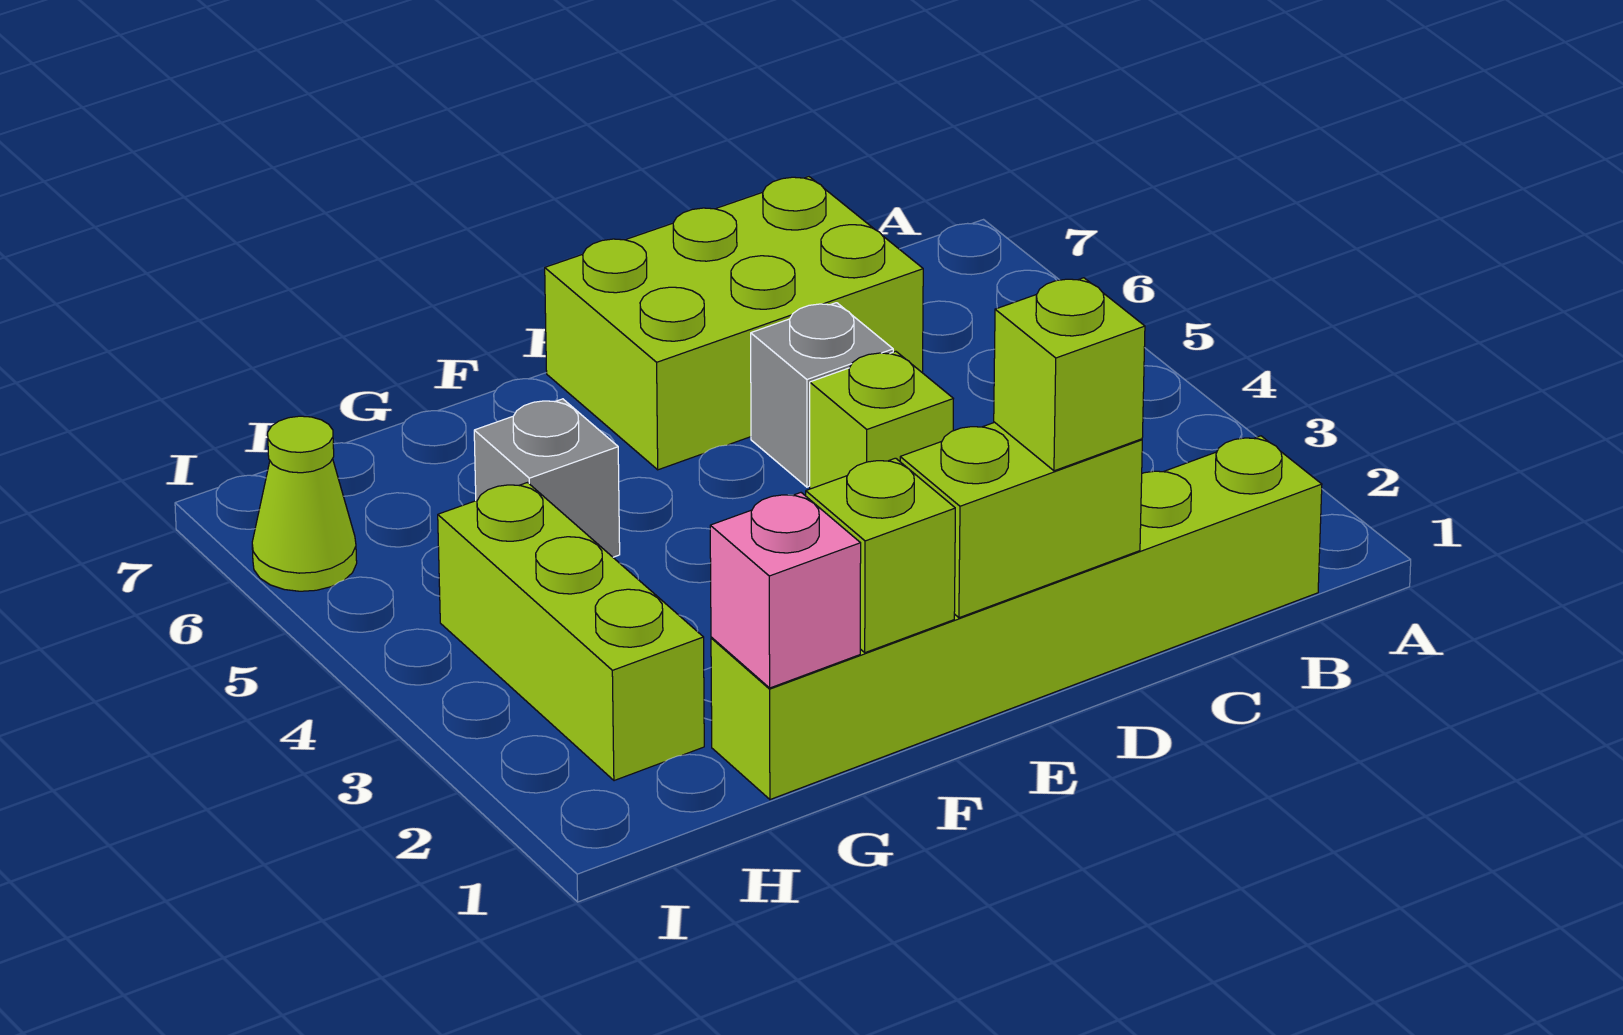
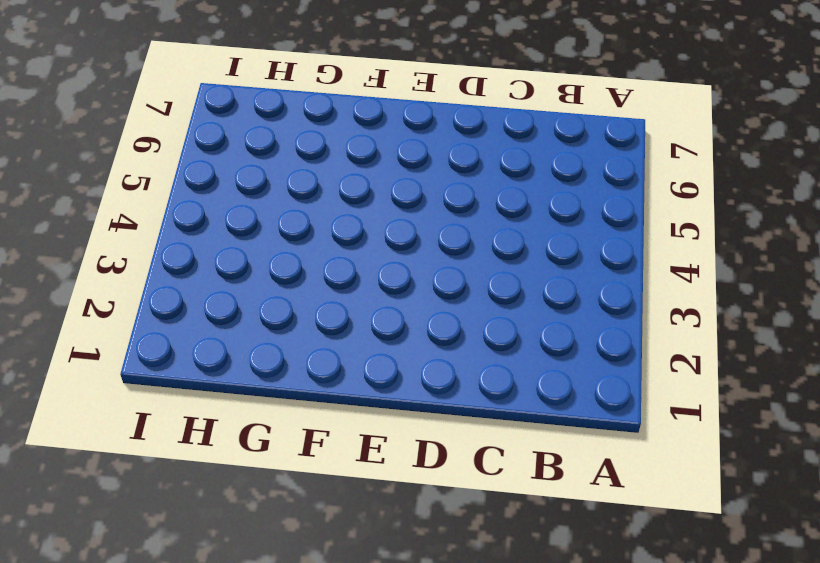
none -> lime brick B1:G1 level 1
none -> lime brick C6:E7 level 1

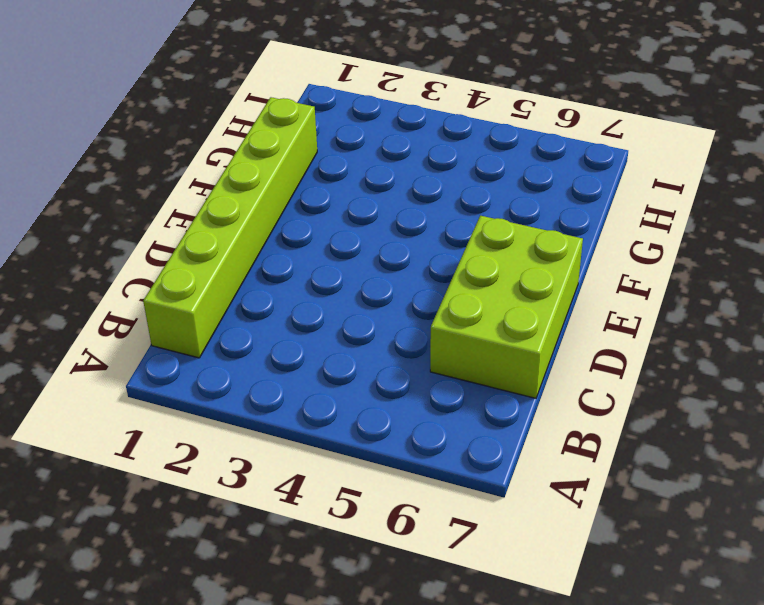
none -> lime brick D4 level 1
none -> grey brick D5 level 1

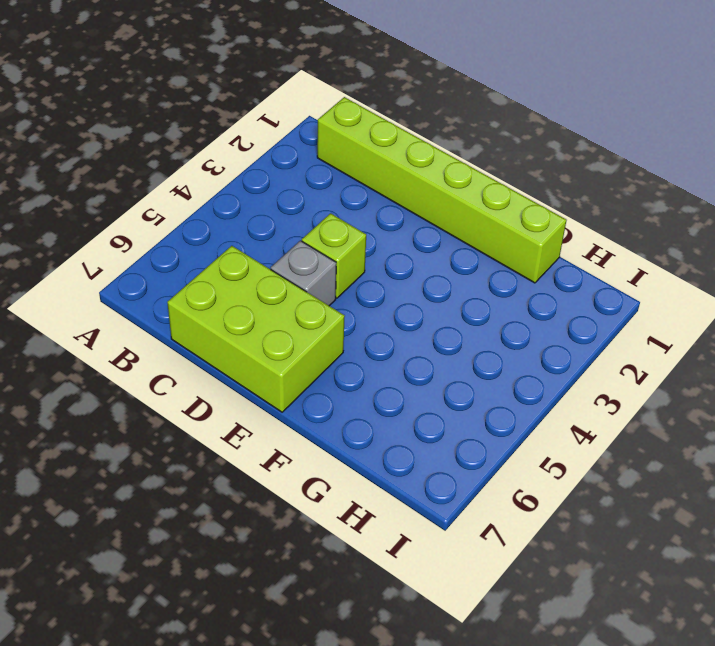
none -> grey brick G5 level 1
none -> lime brick H2:H4 level 1

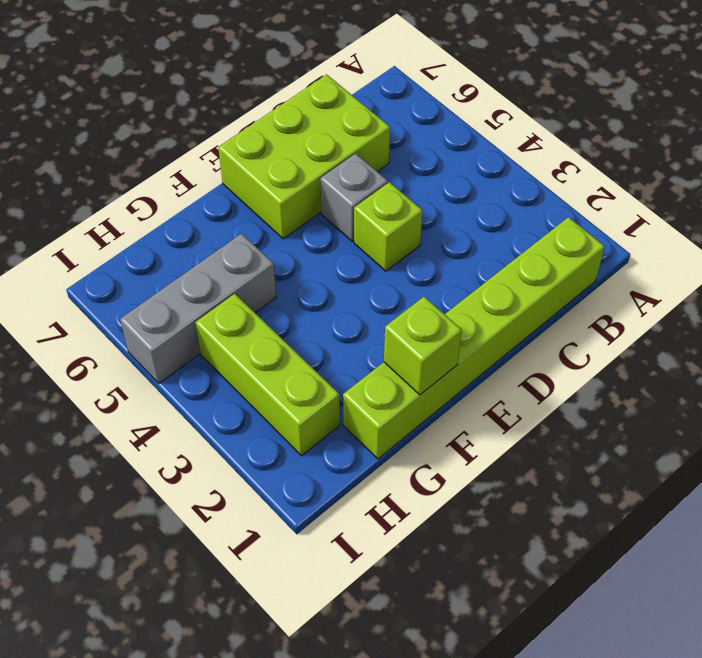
grey brick G5:I5 level 1 -> grey brick G5 level 1
none -> lime cone I6 level 1
none -> lime brick D1:E1 level 2

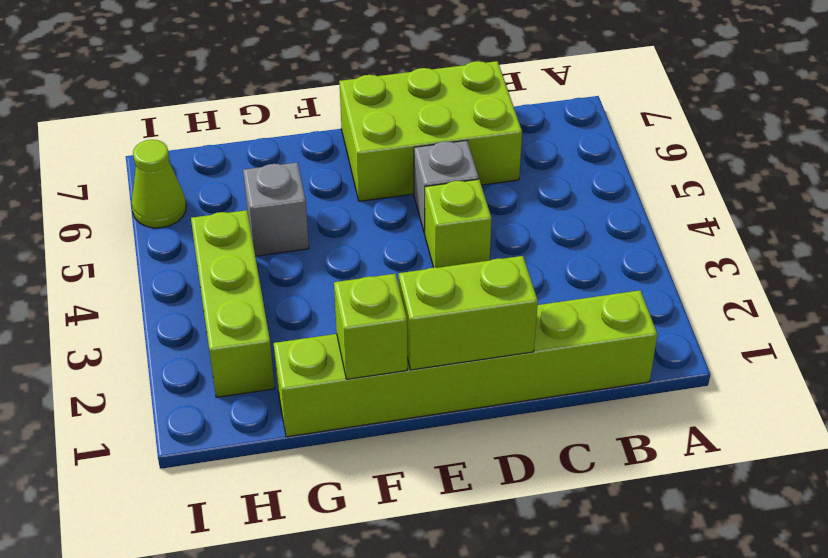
none -> pink brick G1 level 2
none -> lime brick D1 level 3

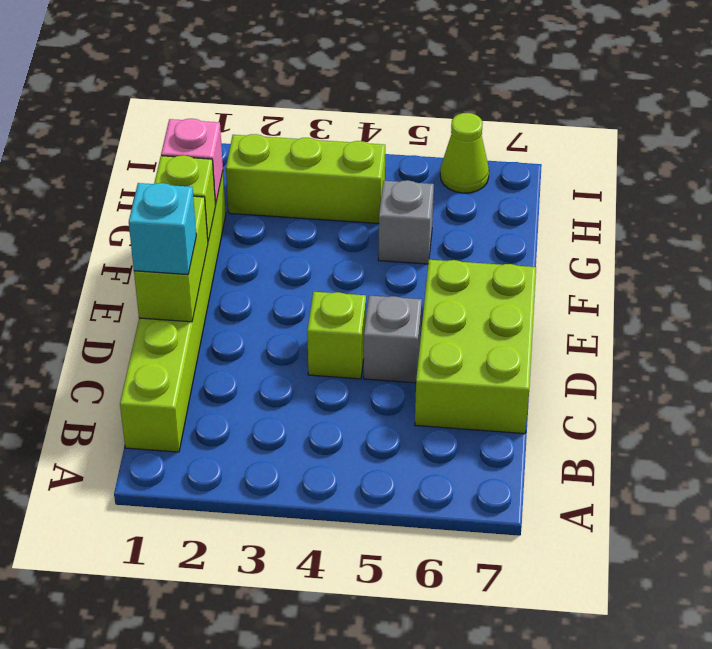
cyan brick D1 level 3 -> lime brick D1 level 3

